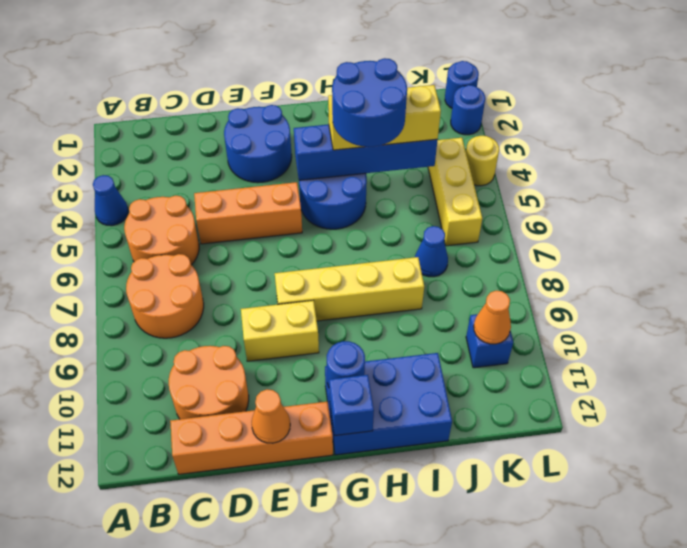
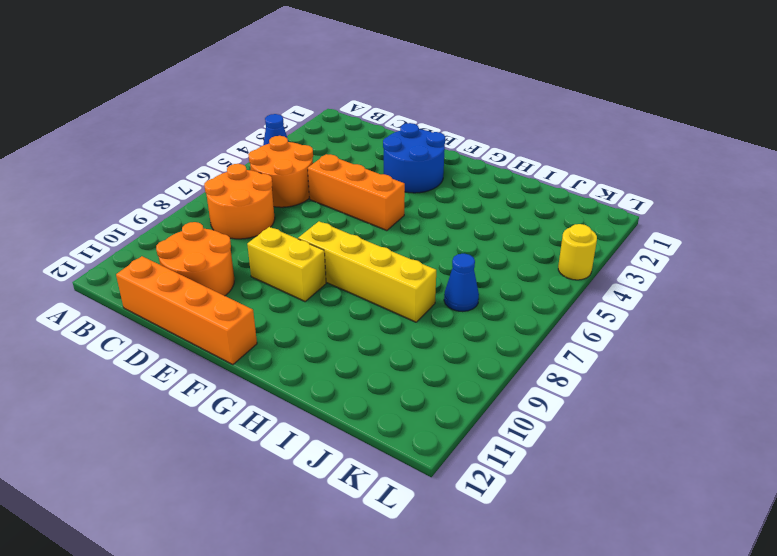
none -> blue round brick G4:H5 level 1
none -> blue brick G11:I12 level 1
none -> yellow brick K4:K6 level 1

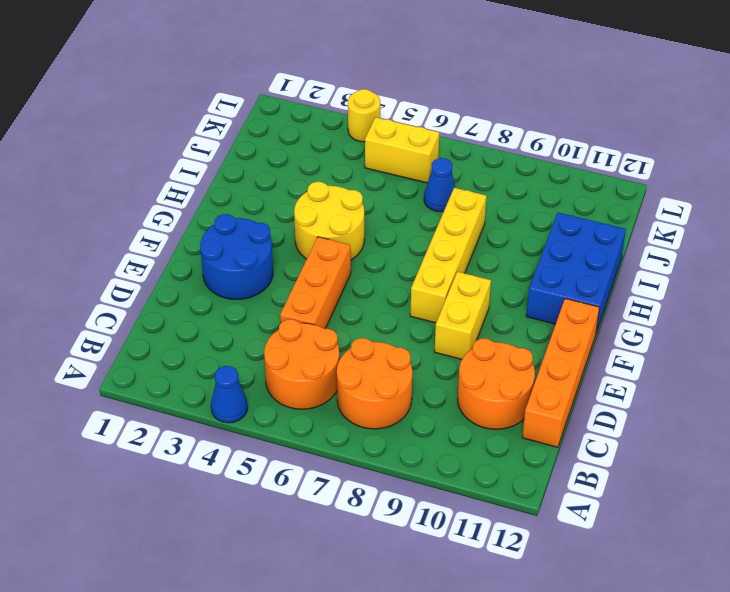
yellow round brick G4:H5 level 1 -> blue round brick G4:H5 level 1
yellow brick K5:K6 level 1 -> yellow brick K4:K6 level 1
none -> blue brick K10 level 1
none -> blue round brick L1 level 1
none -> blue round brick L2 level 1

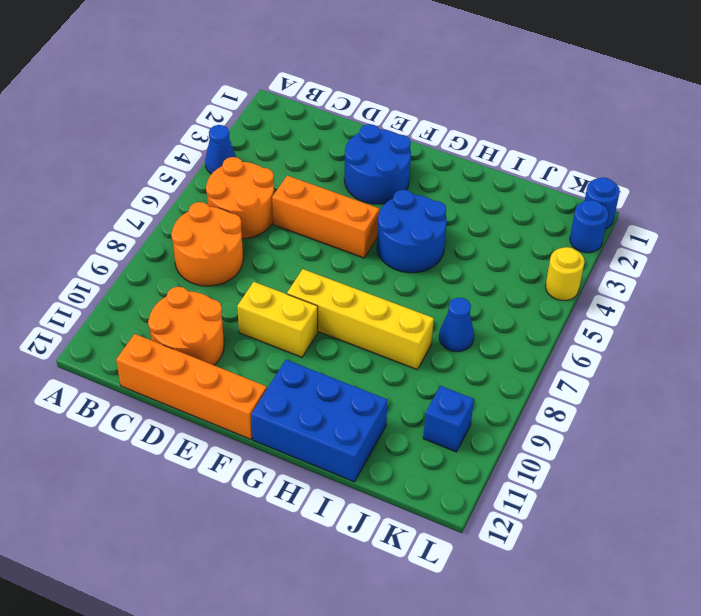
none -> yellow brick K4:K6 level 1
none -> orange cone E12 level 2
none -> blue brick G4:J4 level 2

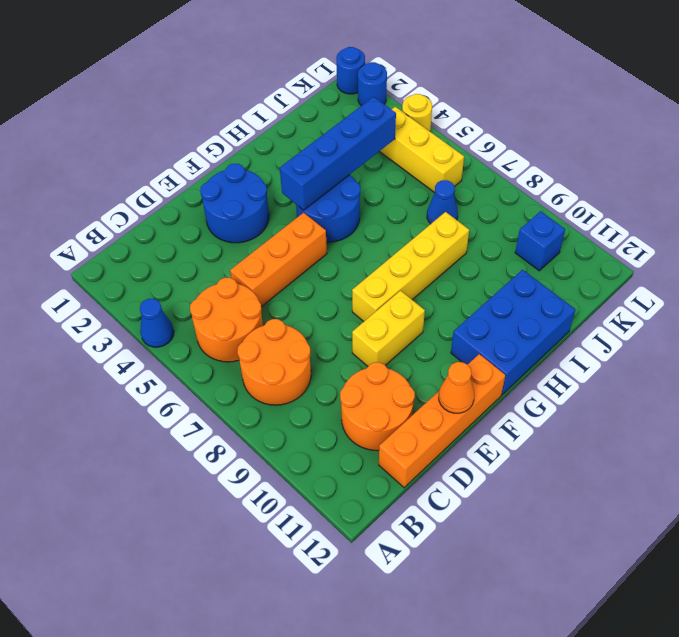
none -> blue round brick G11 level 2
none -> blue brick G12 level 2
none -> orange cone K10 level 2

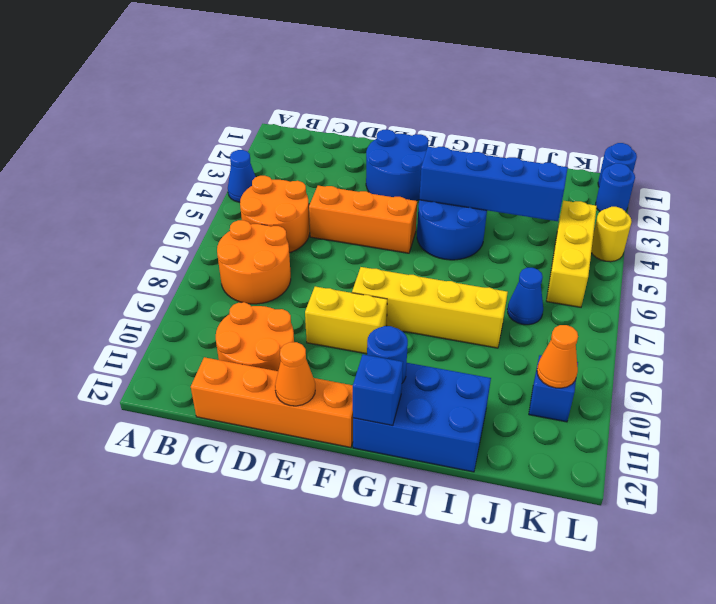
none -> yellow brick H4:J4 level 3
none -> blue round brick H4:I5 level 4

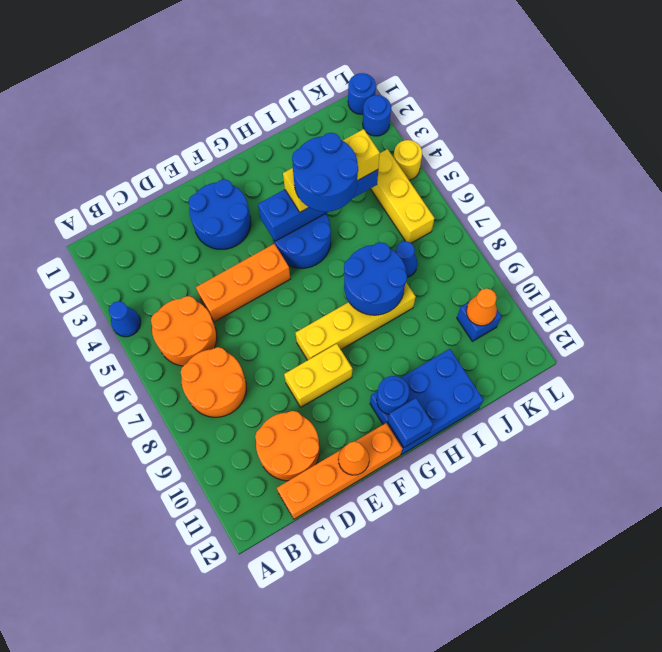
blue round brick H7:I8 level 2 -> none

